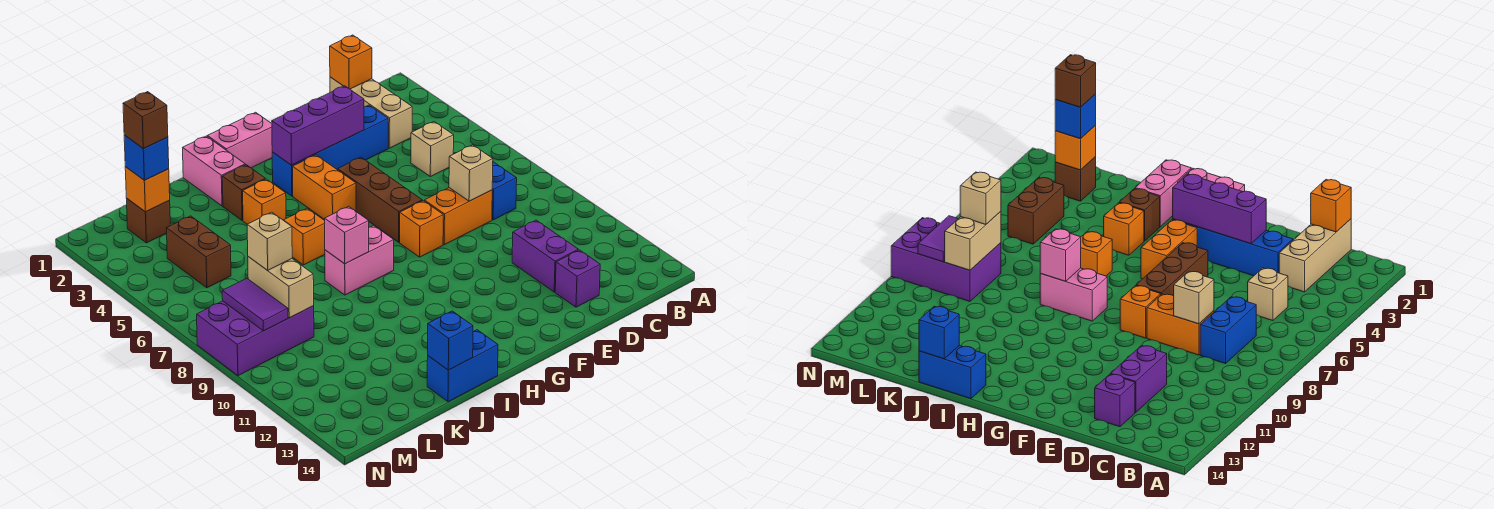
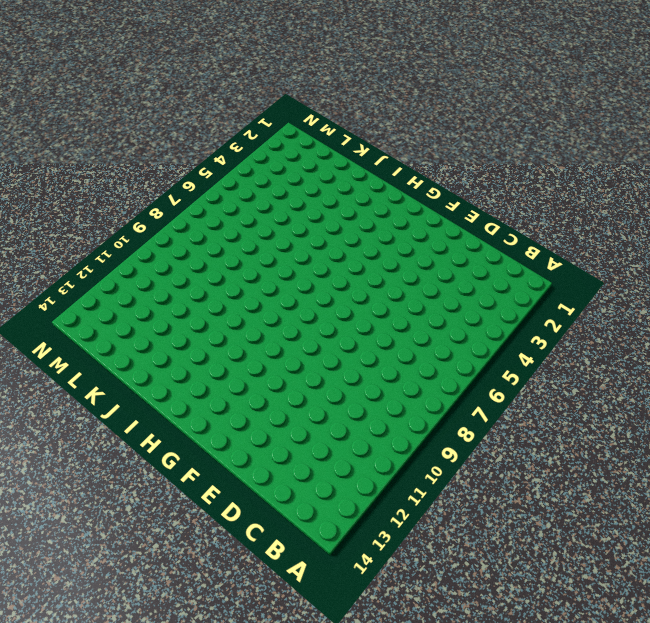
none -> tan brick C1:C3 level 1
none -> tan brick C5 level 1
none -> blue brick C7:C8 level 1
none -> blue brick D3:G3 level 1

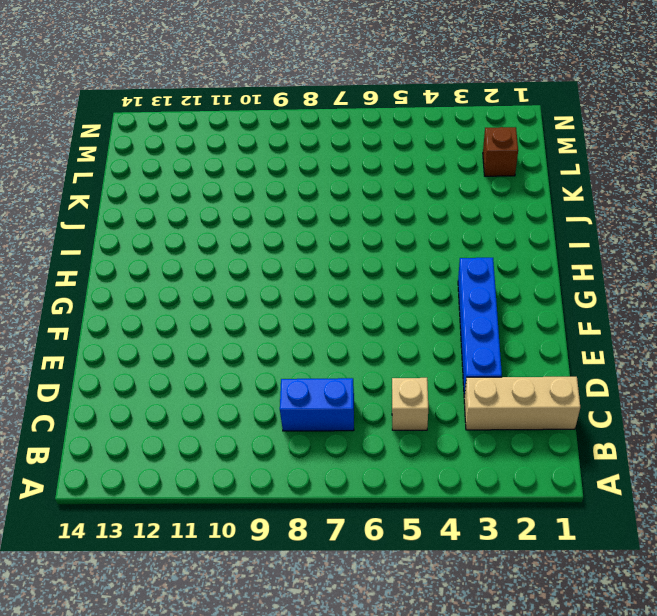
none -> orange brick D8:E8 level 1
none -> purple brick D11:D12 level 1
none -> purple brick D13 level 1
none -> brown brick F5:F7 level 1

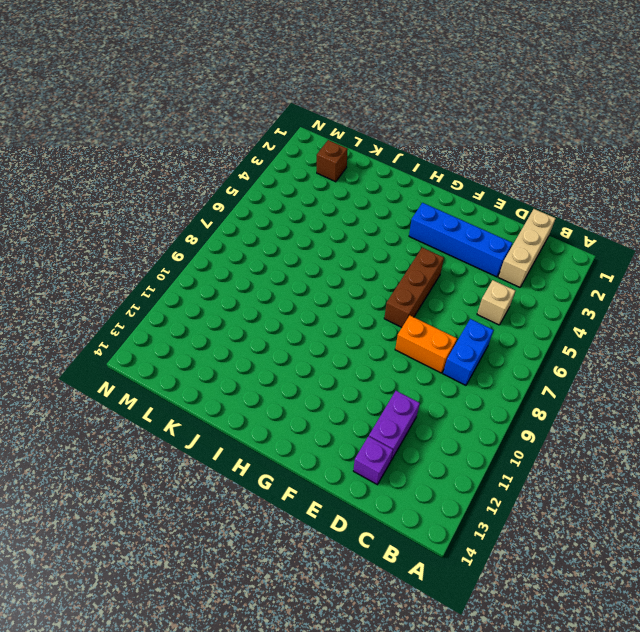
none -> orange brick F8 level 1
none -> pink brick G1:H1 level 1
none -> orange brick G4:G5 level 1
none -> pink brick H8:I8 level 1

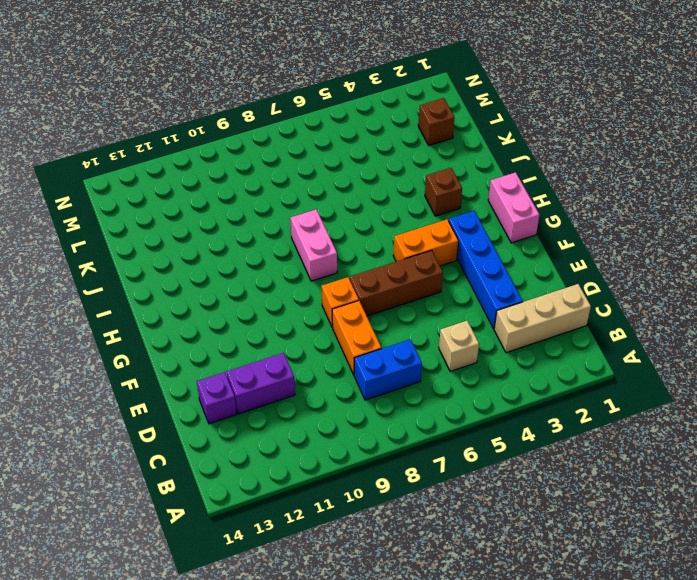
none -> pink brick I1:I2 level 1
none -> orange brick I4 level 1
none -> orange brick I6 level 1
none -> blue brick I14:J14 level 1

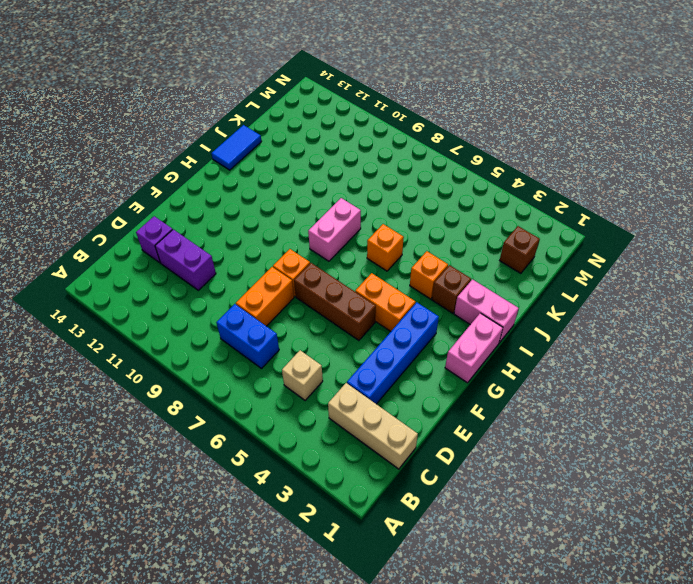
blue tile I14:J14 level 1 -> blue brick I14:J14 level 1
none -> brown brick L4:L5 level 1
none -> purple brick L8:N9 level 1
none -> orange brick C1 level 2
none -> tan brick D8 level 2

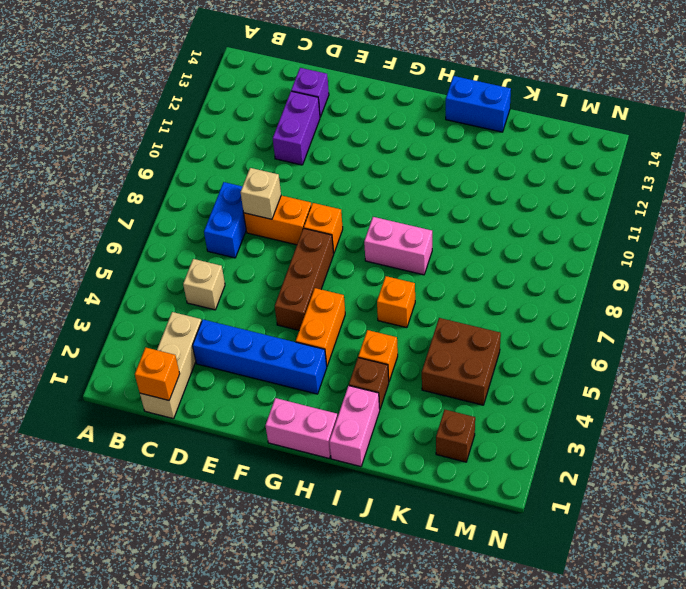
brown brick K4:L5 level 1 -> brown brick L4:L5 level 1
none -> purple brick L8:N9 level 1
none -> purple brick E3:G3 level 2
none -> pink brick I8 level 2
none -> blue brick J14 level 2

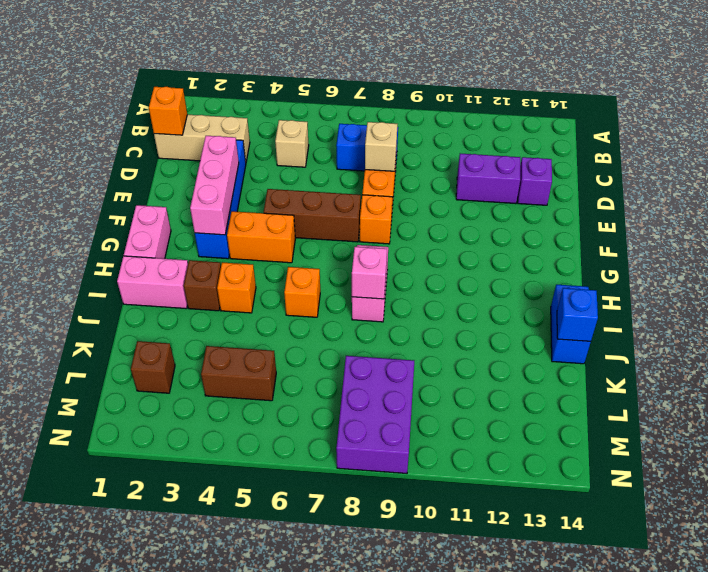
pink brick E3:G3 level 2 -> purple brick E3:G3 level 2
none -> orange brick L2 level 2
none -> tan brick L8:L9 level 2
none -> purple tile M8:M9 level 2
none -> blue brick L2 level 3

